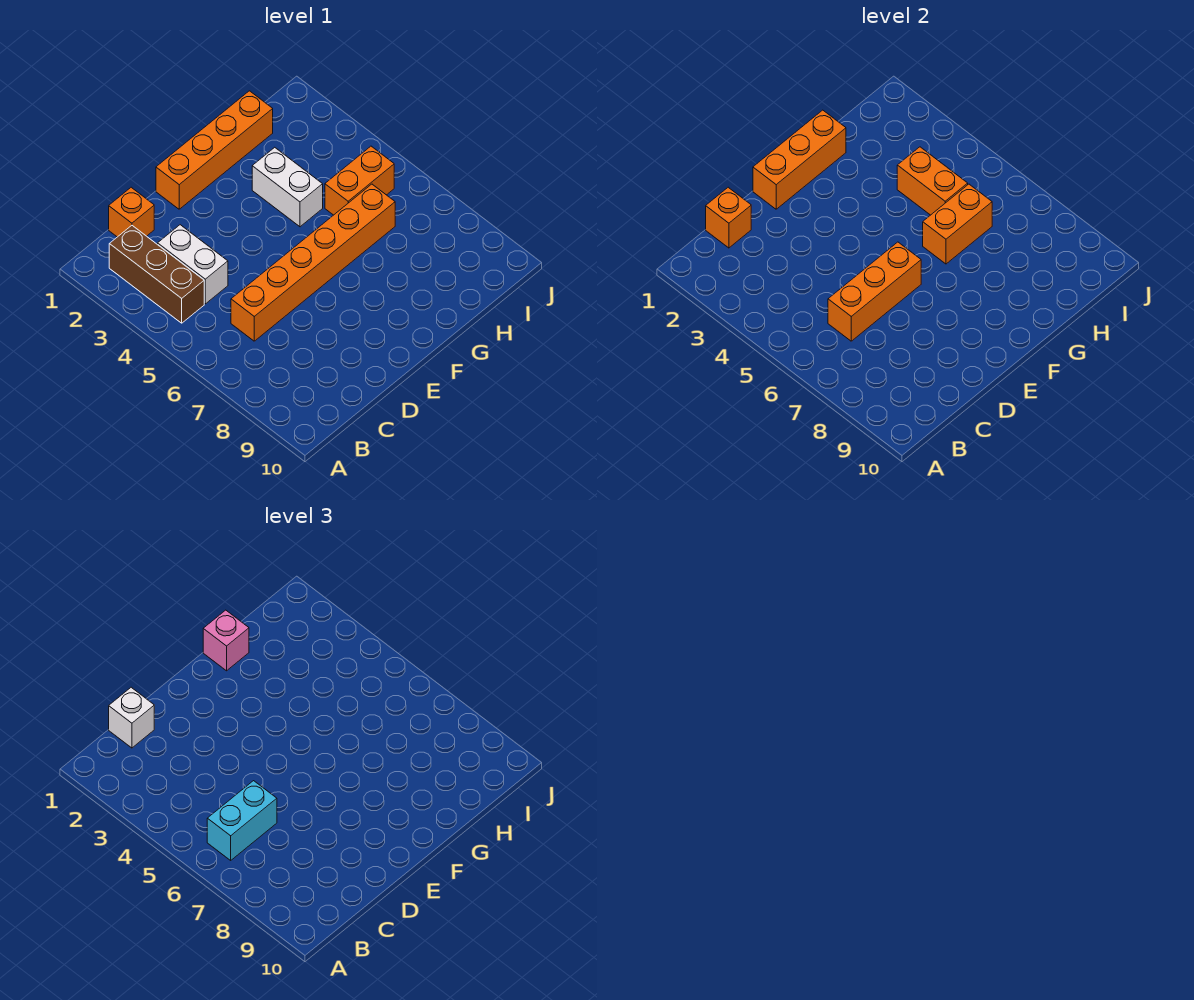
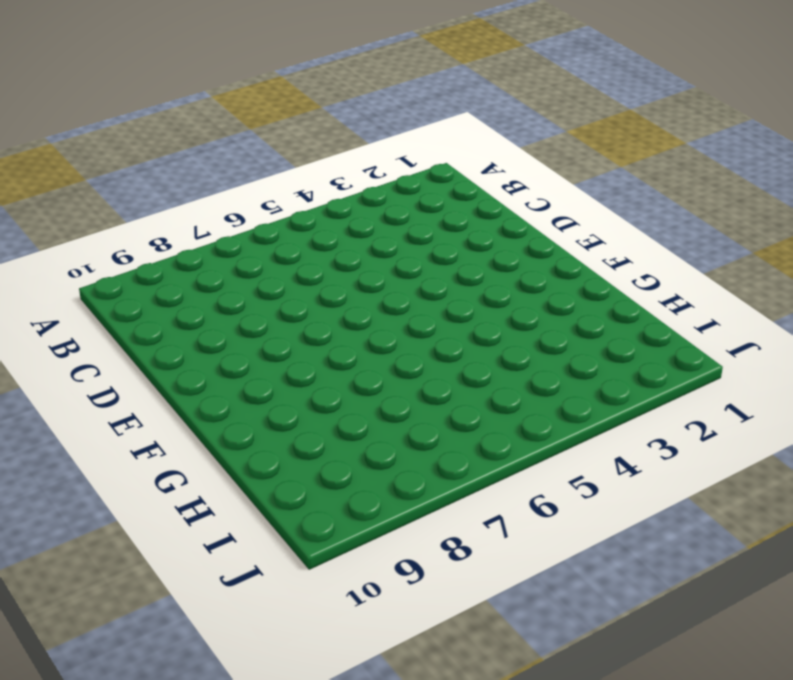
none -> brown brick B2:B4 level 1
none -> orange brick C1 level 1
none -> white brick C3:C4 level 1

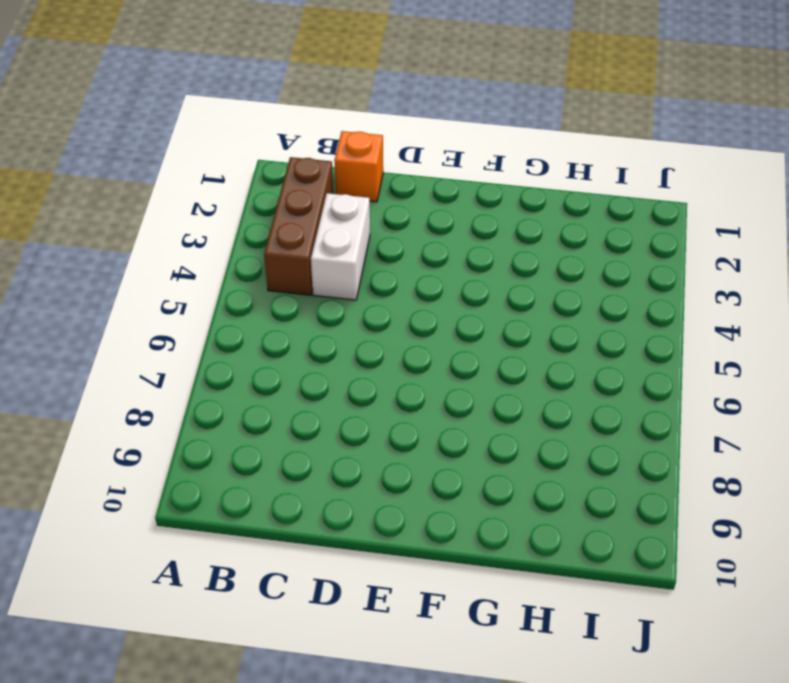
none -> orange brick C6:H6 level 1
none -> orange brick E1:H1 level 1
none -> white brick G3:G4 level 1

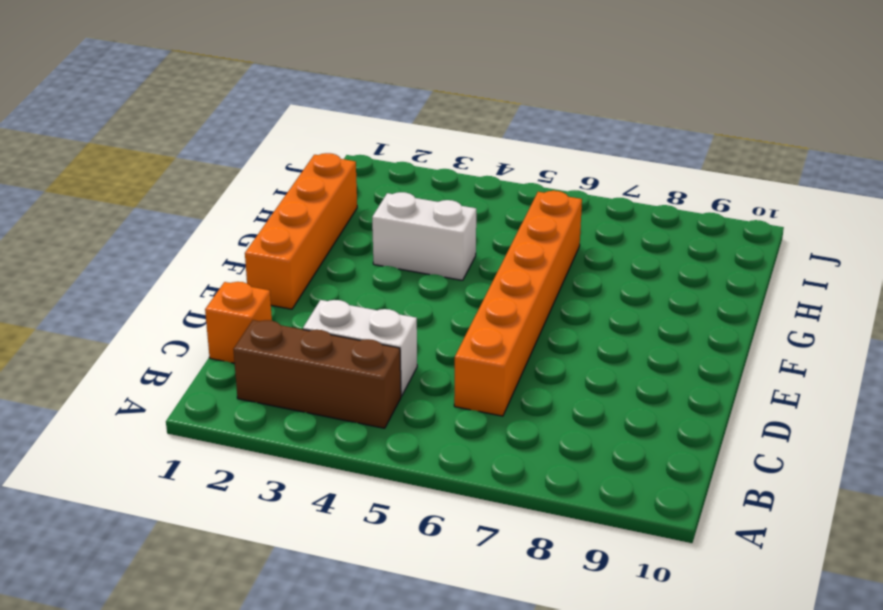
none -> orange brick H5:I5 level 1
none -> orange brick C1 level 2
none -> orange brick C6:E6 level 2

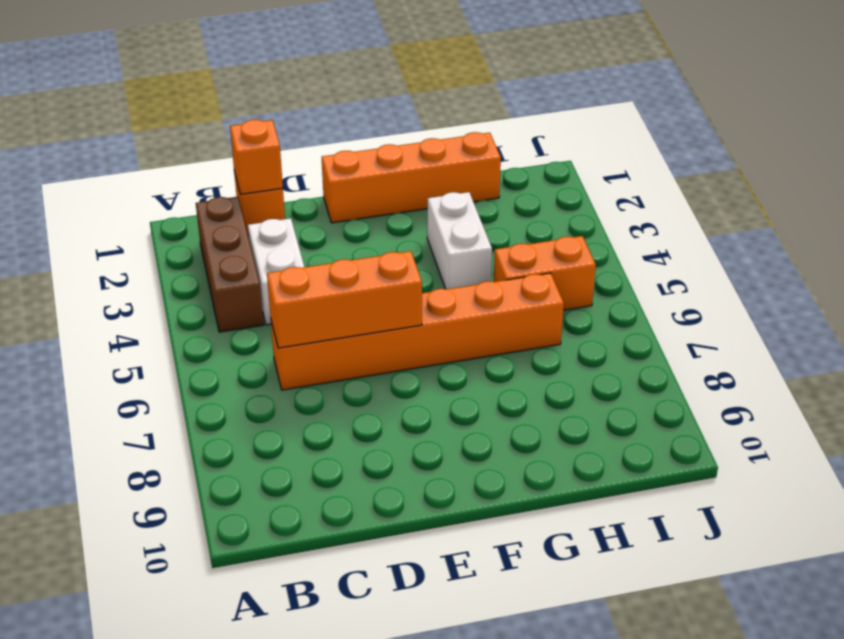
none -> orange brick E1:G1 level 2
none -> orange brick G6:H6 level 2
none -> orange brick H4:H5 level 2

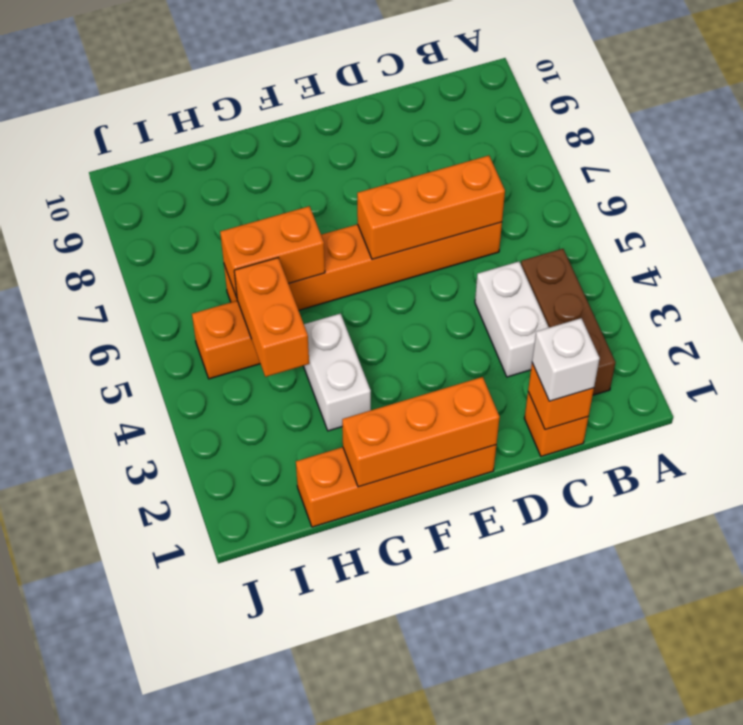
none -> cyan brick B6:C6 level 3
none -> pink brick G1 level 3

